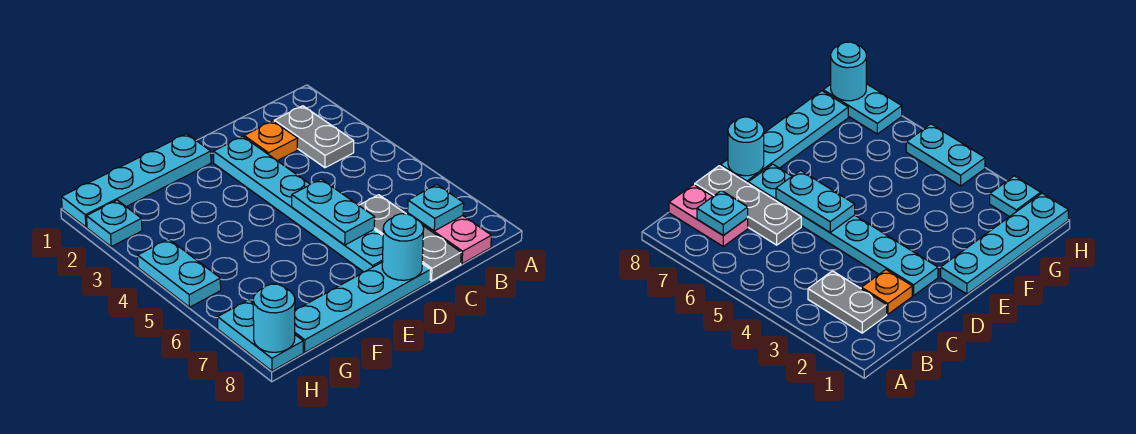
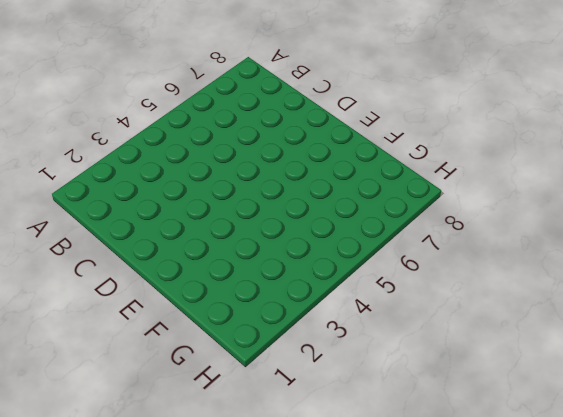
none -> grey plate B2:B3 level 1
none -> pink plate B7:B8 level 1
none -> orange plate C2 level 1

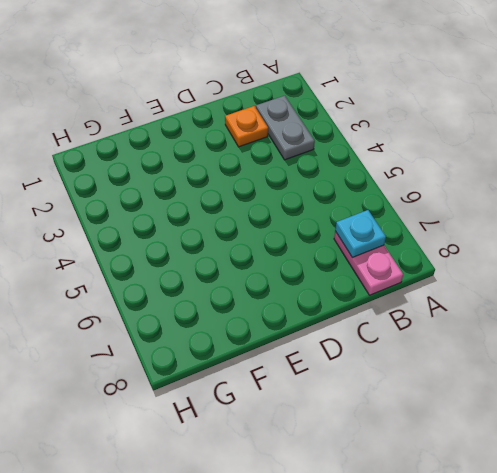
none -> grey plate C6:C8 level 1
none -> cyan plate D2:D7 level 1
none -> cyan plate D8:G8 level 1

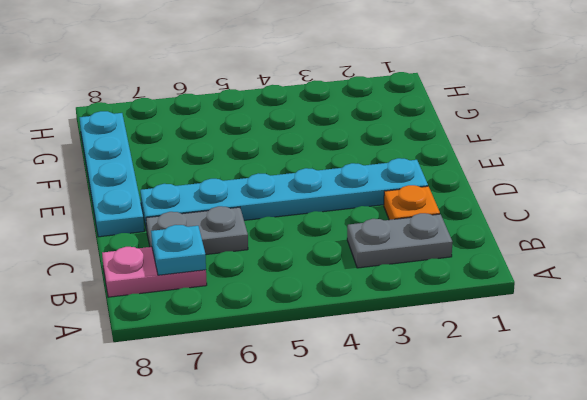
grey plate C6:C7 level 1 -> grey plate C6:C8 level 1
none -> cyan plate E1:H1 level 1
none -> cyan plate H2 level 1
none -> cyan plate H4:H5 level 1

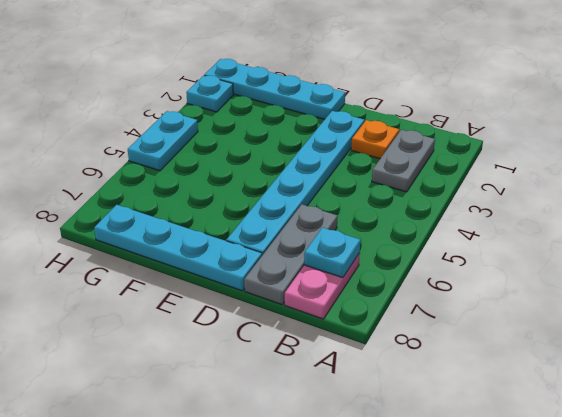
none -> cyan plate H7:H8 level 1
none -> cyan plate D5:D6 level 2
none -> cyan round brick D8 level 2

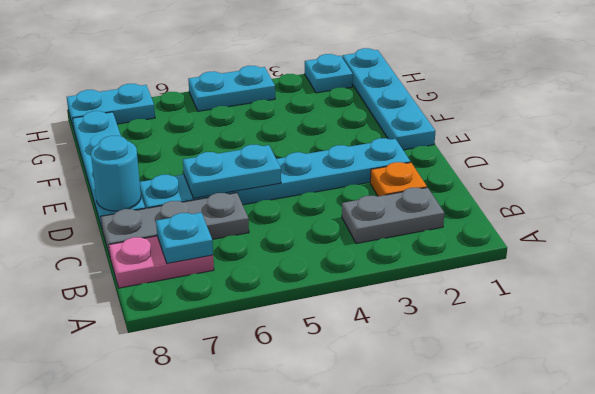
none -> cyan round brick H8 level 2

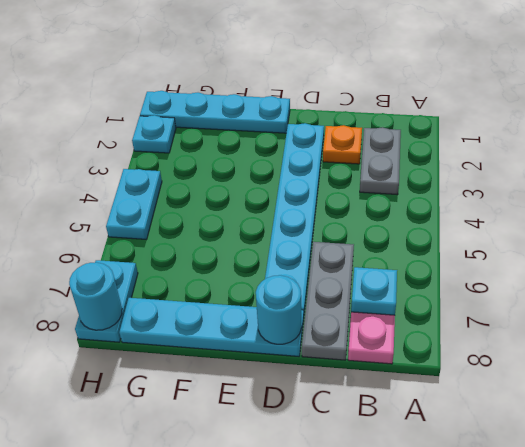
none -> cyan plate D5:D6 level 2

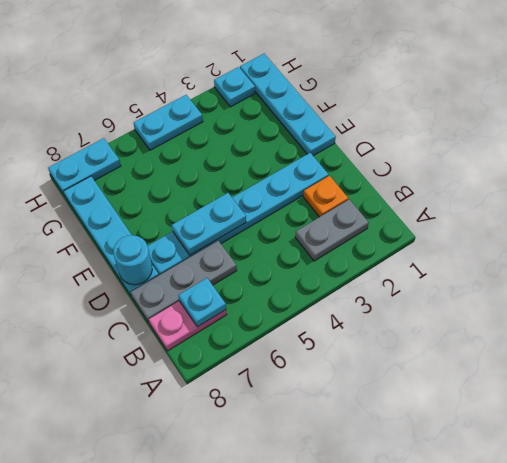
none -> cyan round brick H8 level 2

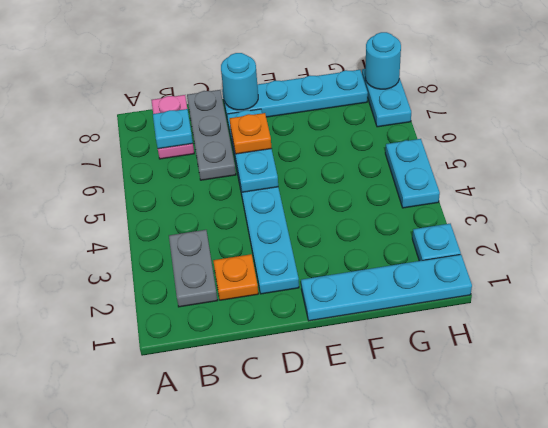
orange plate D6 level 3 -> none

